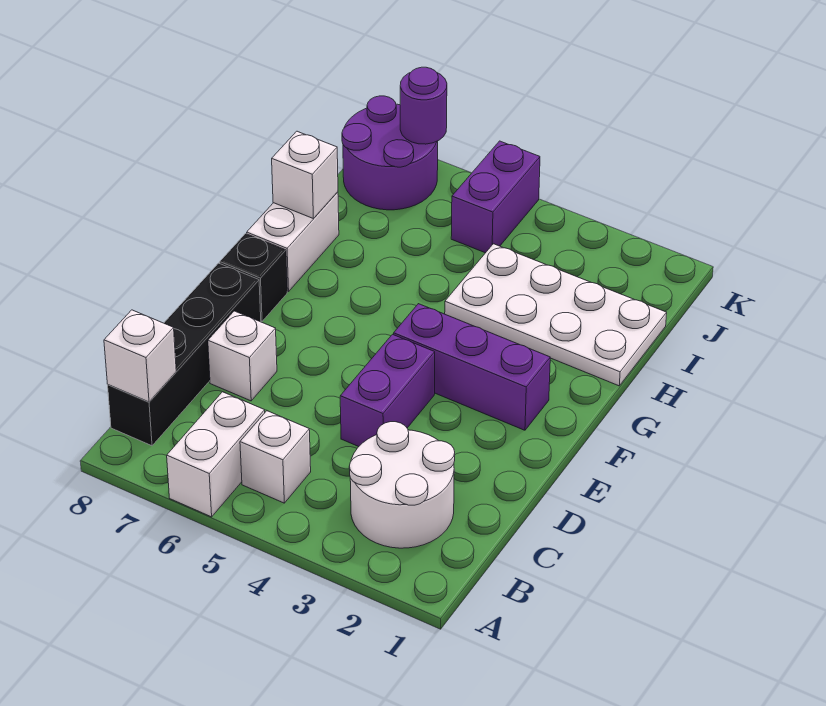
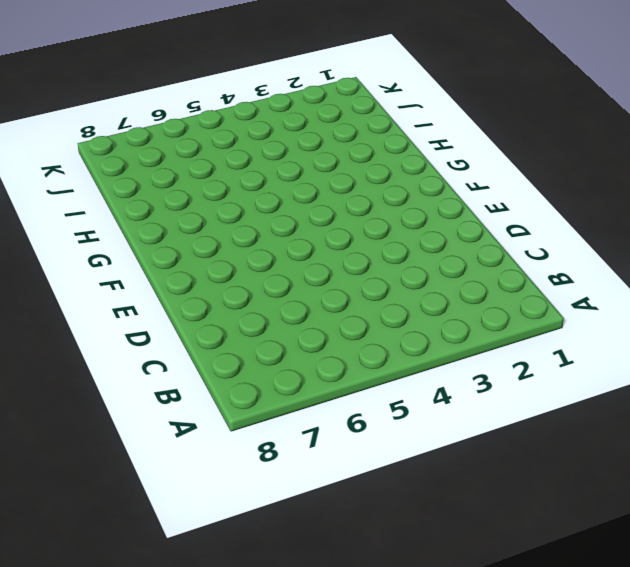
none -> white brick A6:B6 level 1
none -> white round brick B2:C3 level 1
none -> white brick B5 level 1

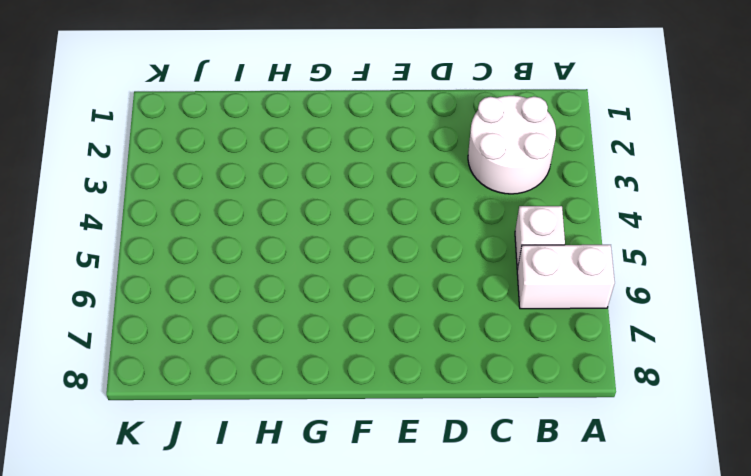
none -> black brick B8:E8 level 1
none -> purple brick D4:E4 level 1
none -> white brick D7 level 1

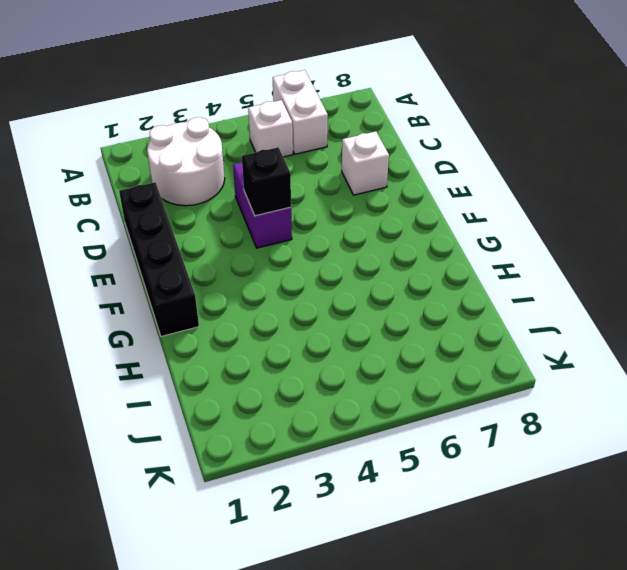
black brick D1:G1 level 1 -> black brick B8:E8 level 1
black brick E4 level 2 -> black brick F8 level 1
none -> purple brick F2:F4 level 1
none -> white brick G8:H8 level 1
none -> white plate H1:I4 level 1

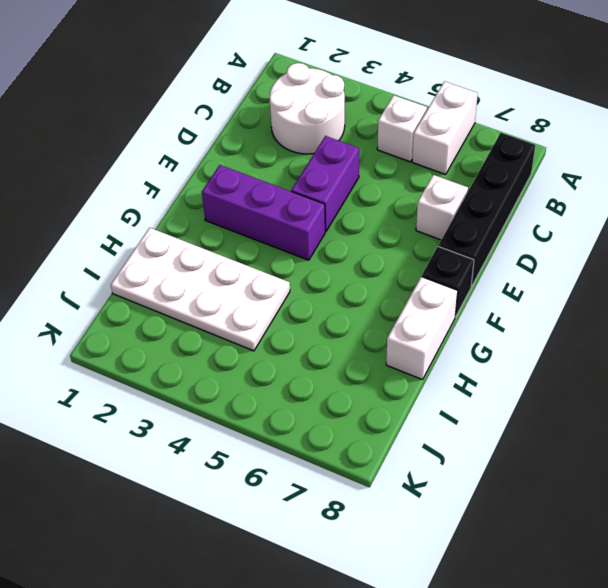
none -> purple brick J5:K5 level 1
none -> purple round brick J7:K8 level 1
none -> white brick B8 level 2

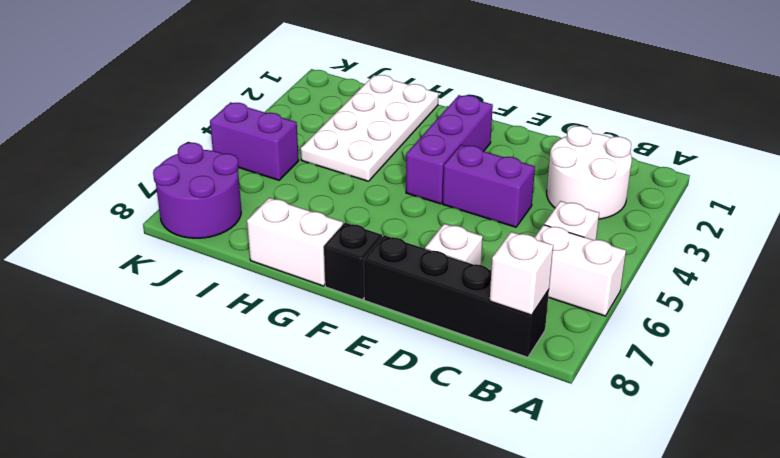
none -> white brick H8 level 2
none -> purple round brick K7 level 2

